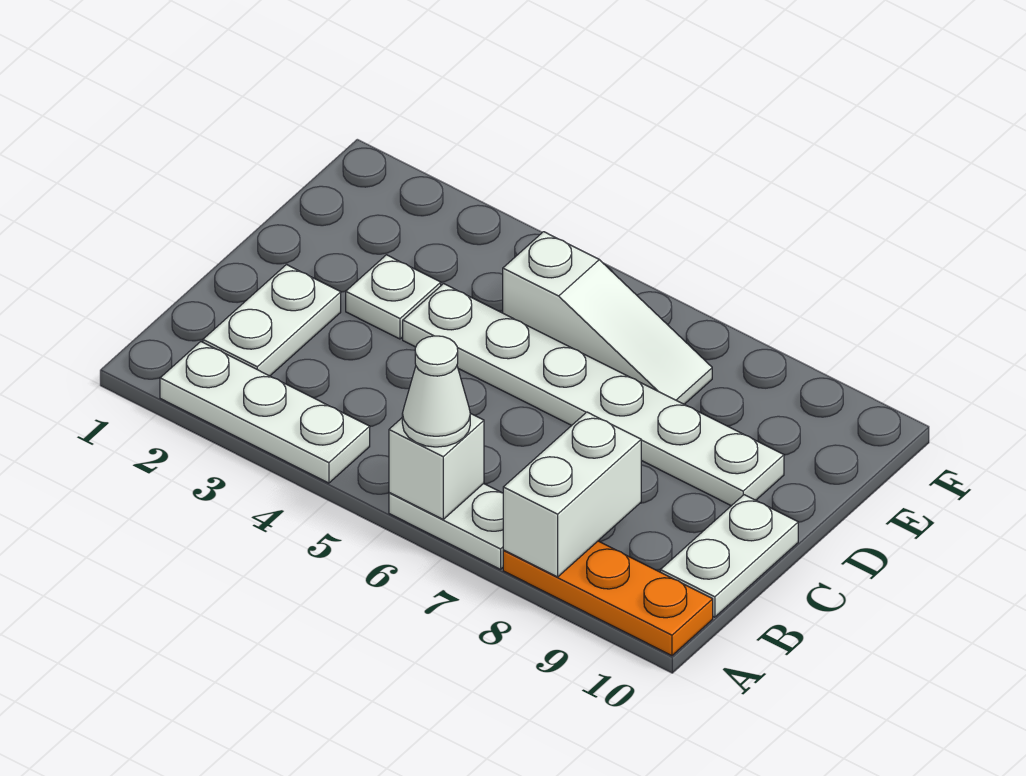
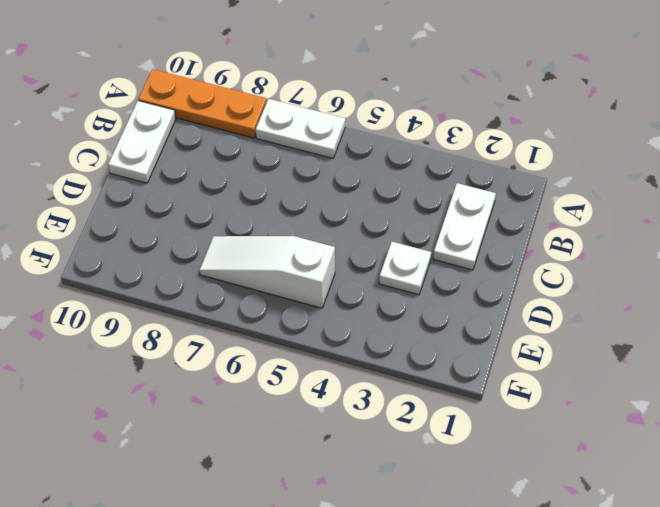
none -> white plate A2:A4 level 1
none -> white plate D4:D9 level 1

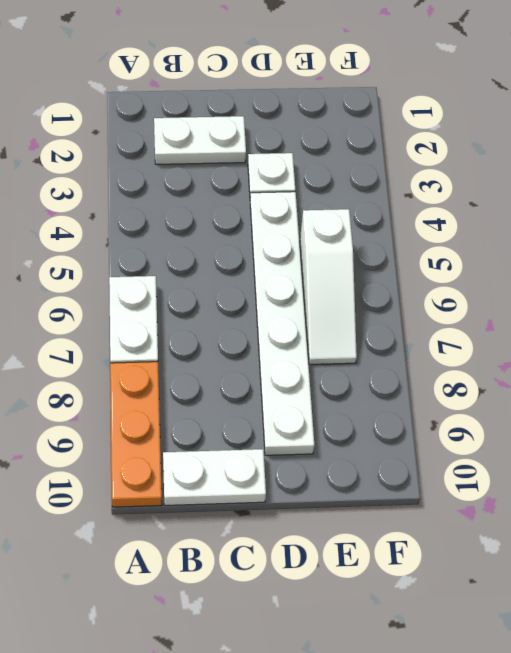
none -> white plate A2:A4 level 1
none -> white brick A6 level 2

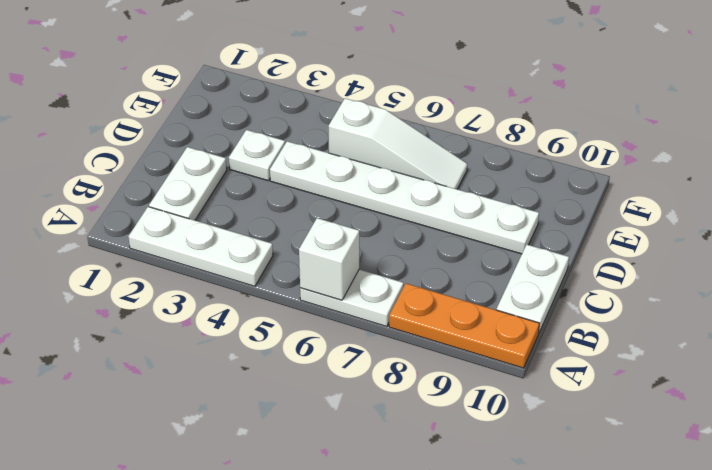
none -> white brick A8:B8 level 2
none -> white cone A6 level 3

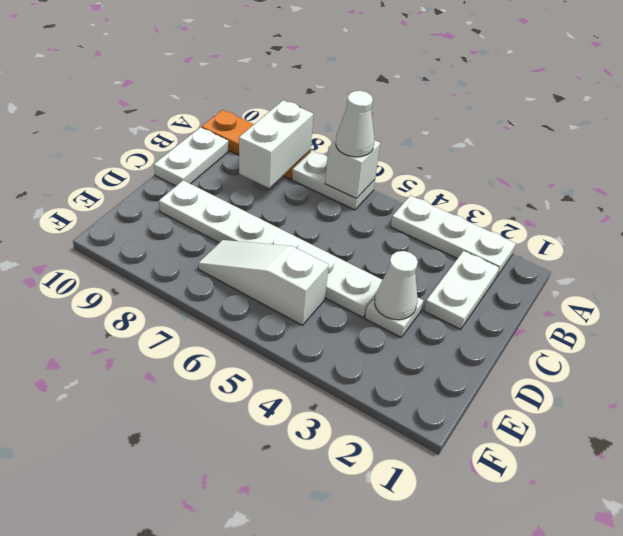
white cone D3 level 2 -> none

